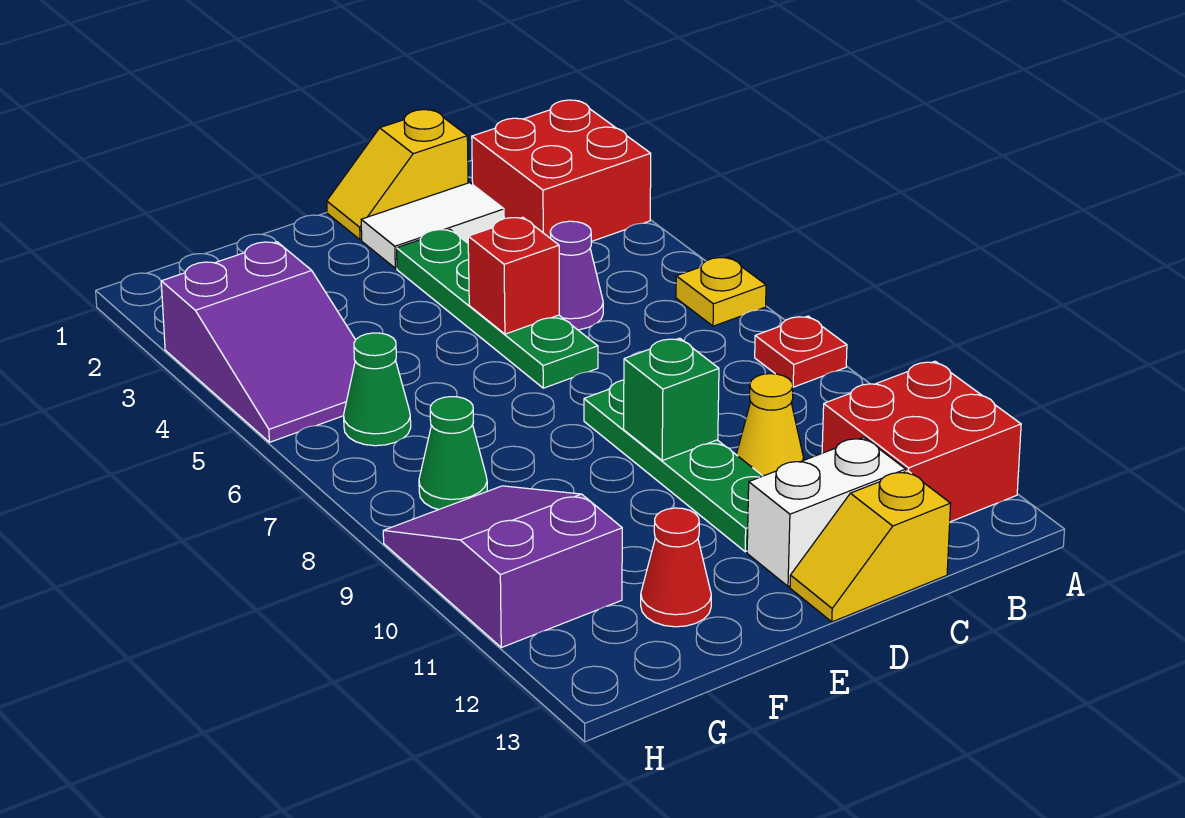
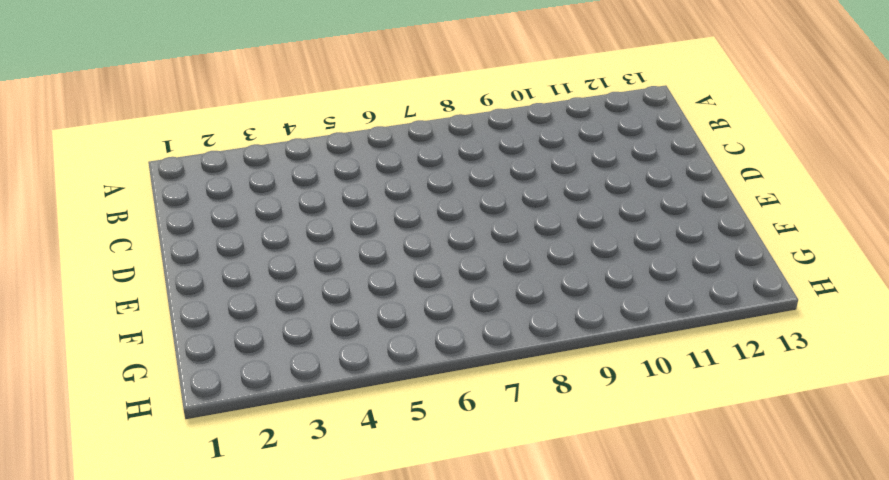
none -> red brick A2:B3 level 1
none -> yellow plate A6 level 1
none -> red plate A8 level 1

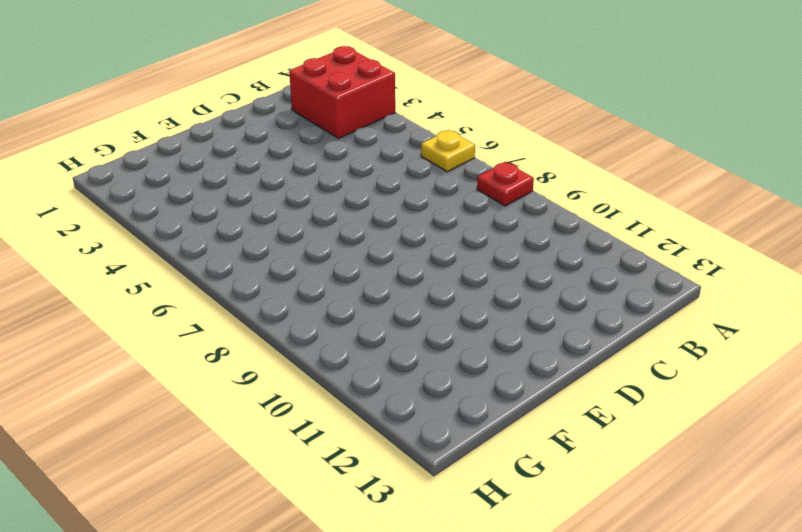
none -> red brick A11:B12 level 1
none -> yellow slope C1:D1 level 1 top C
none -> white tile C2:D2 level 1

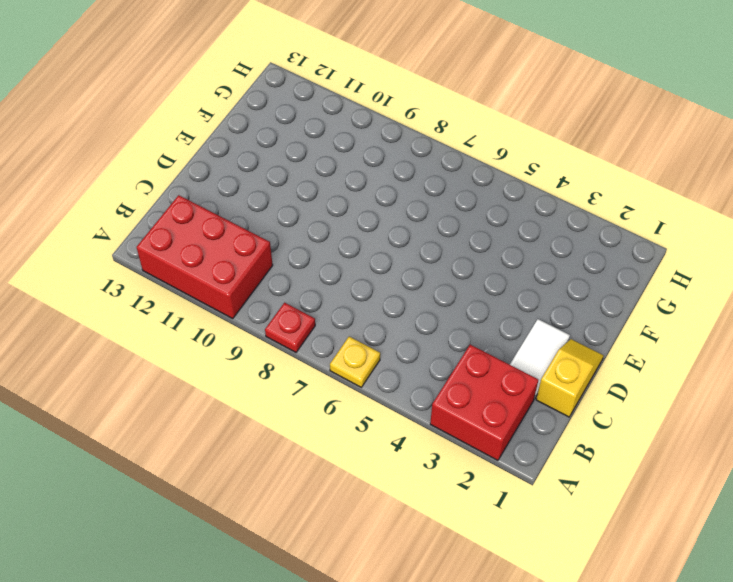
red brick A10:B12 level 1 -> red brick A11:B12 level 1
none -> purple cone C5 level 1
none -> yellow cone C10 level 1
none -> white brick C12:D12 level 1

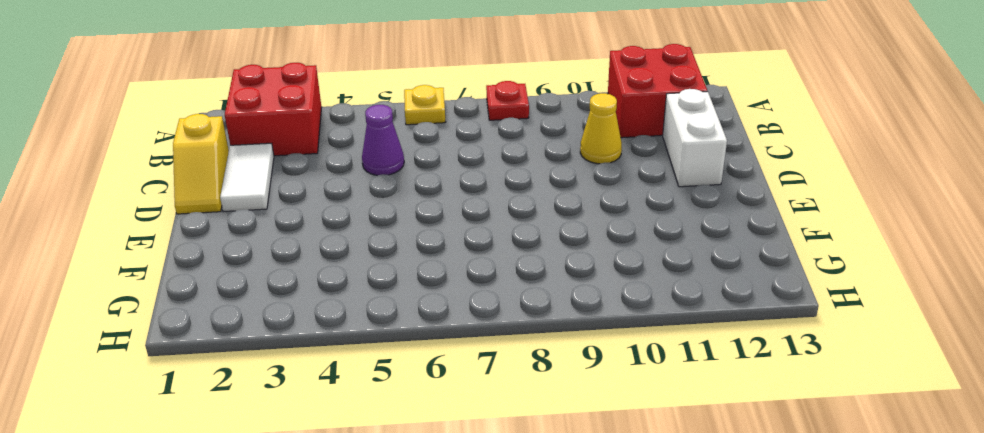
none -> yellow slope C13:D13 level 1 top C
none -> green plate D3:D6 level 1
none -> green plate D8:D11 level 1

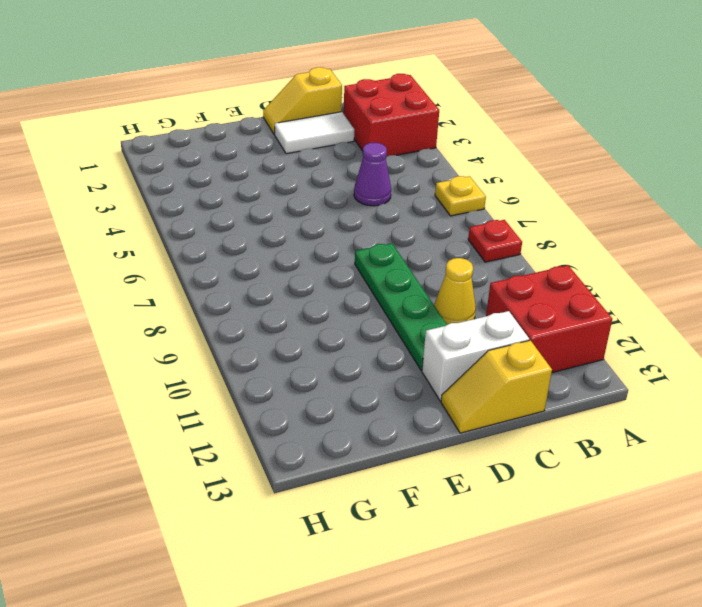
none -> green plate D3:D6 level 1
none -> red cone F12 level 1
none -> purple slope G3:H5 level 1 top 3

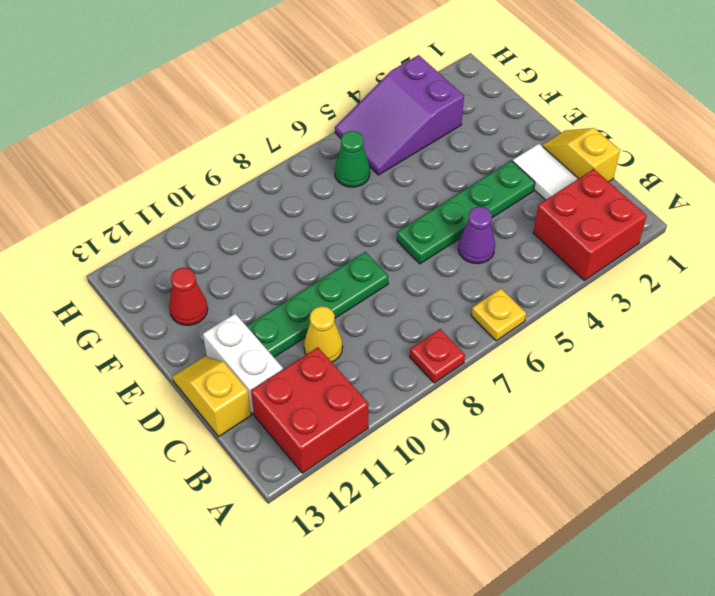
none -> green cone G8 level 1
none -> purple slope G9:H11 level 1 top 11
none -> red brick D5 level 2

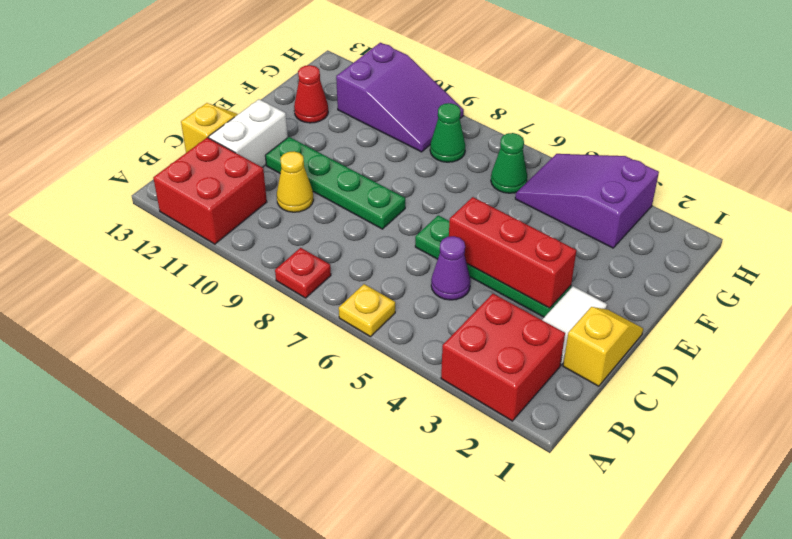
red brick D3:D5 level 2 -> red brick D5 level 2
none -> green brick D9 level 2

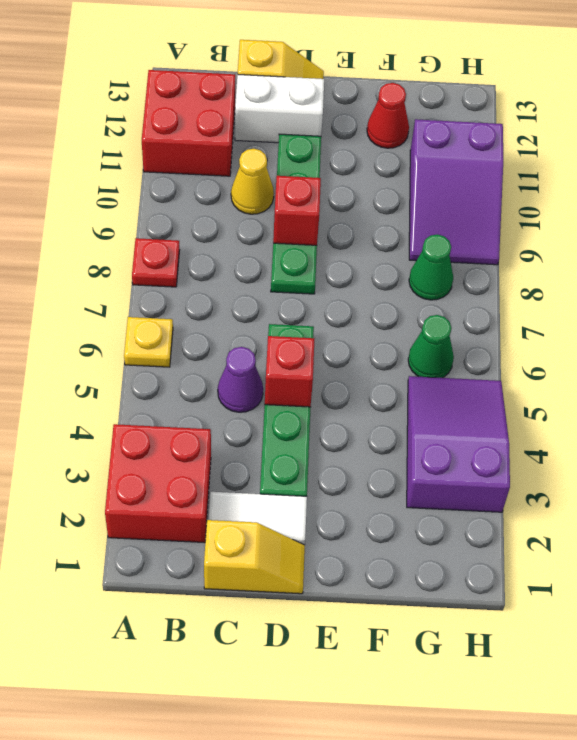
red brick D9 level 2 -> green brick D9 level 2

